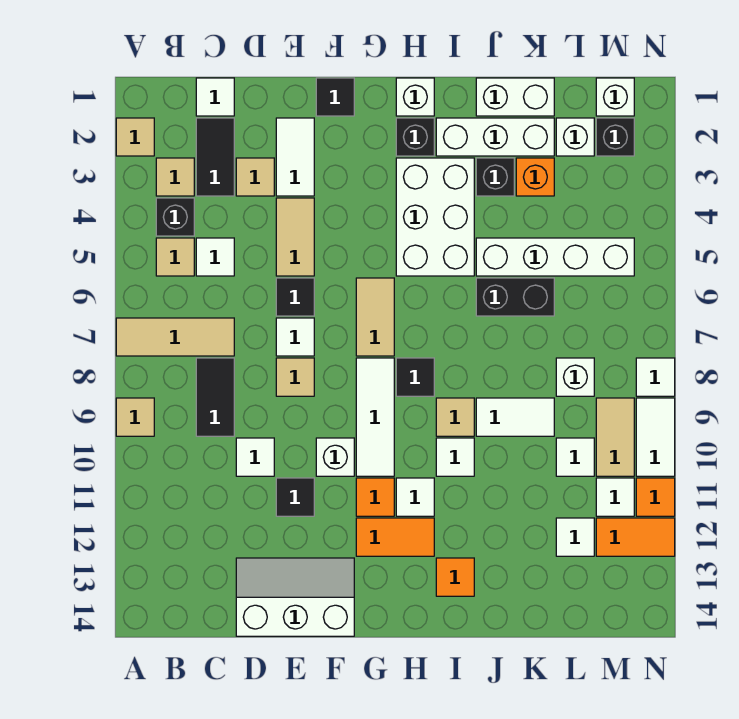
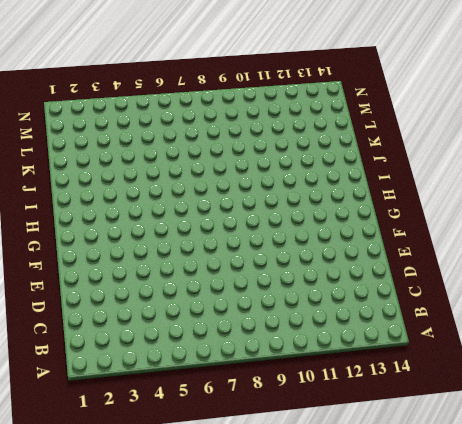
none -> tan tile A2 level 1
none -> tan tile A7:C7 level 1
none -> tan tile A9 level 1
none -> tan tile B3 level 1

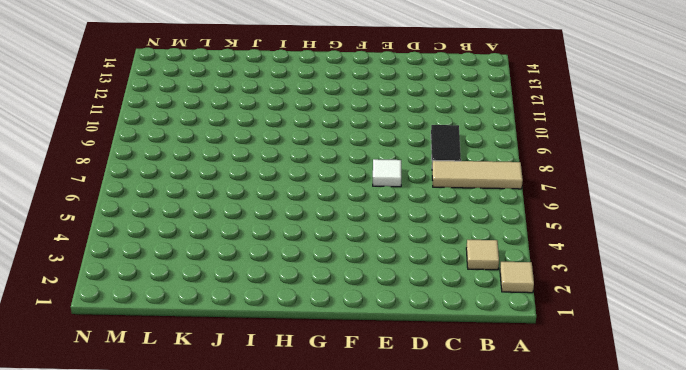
none -> tan tile A9 level 1
none -> black brick B4 level 1
none -> tan tile B5 level 1
none -> white tile C1 level 1

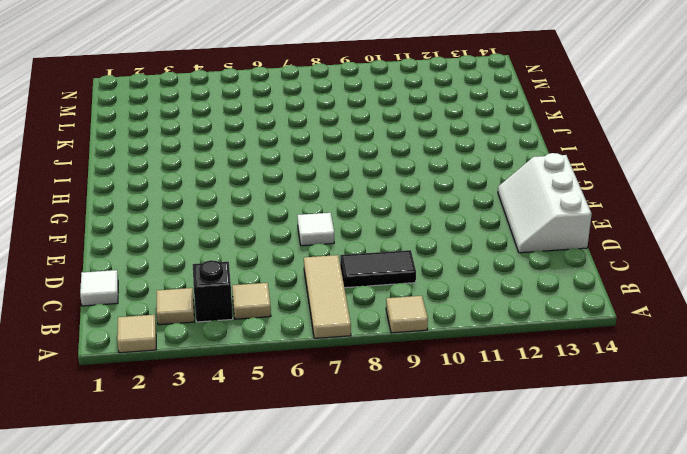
none -> black tile C2:C3 level 1
none -> white tile C5 level 1
none -> tan tile D3 level 1
none -> white tile D10 level 1

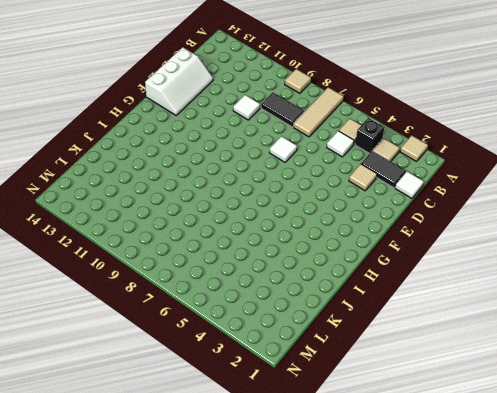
none -> white tile E2:E3 level 1
none -> tan tile E4:E5 level 1
none -> black tile E6 level 1
none -> tan tile E8 level 1

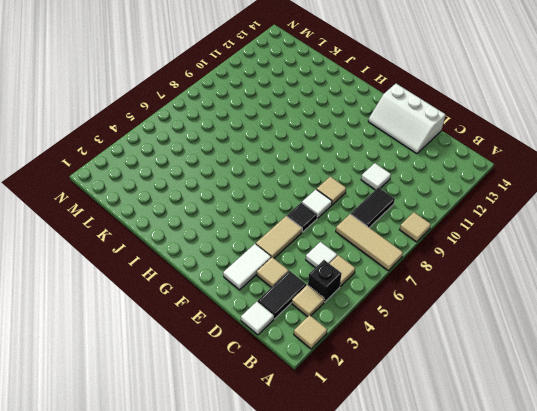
none -> black tile E11 level 1
none -> black tile F1 level 1
none -> white brick F10 level 1
none -> tan tile G6:G7 level 1

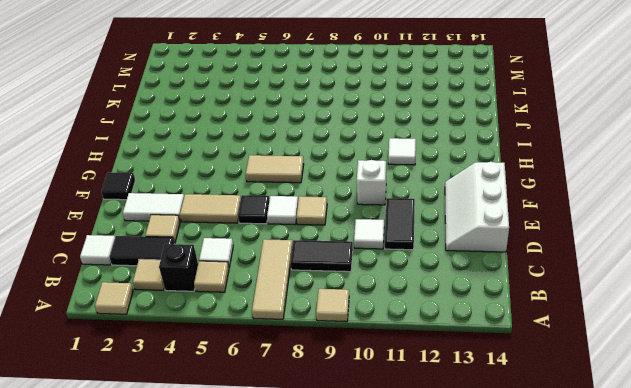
black tile D11:E11 level 1 -> black tile E11 level 1
none -> white tile G8:G10 level 1
none -> orange tile G11 level 1
none -> orange tile G12:H12 level 1
none -> white brick H1 level 1

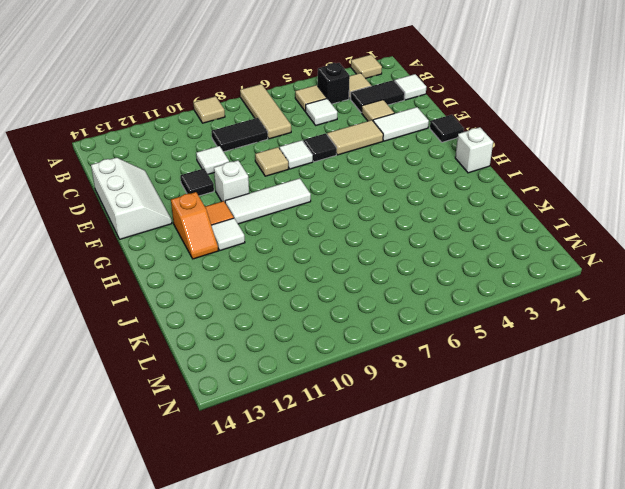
orange slope G12:H12 level 1 top G -> orange tile G12:H12 level 1
none -> tan tile G6:G7 level 1
none -> black brick H2 level 1
none -> white brick H3:I5 level 1
none -> black tile H8 level 1

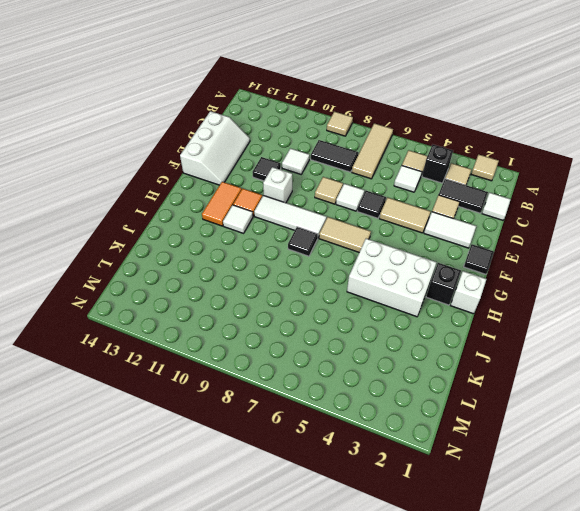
none -> white brick I2:K2 level 1
none -> tan tile I9 level 1
none -> white tile I10 level 1
none -> orange tile I13 level 1

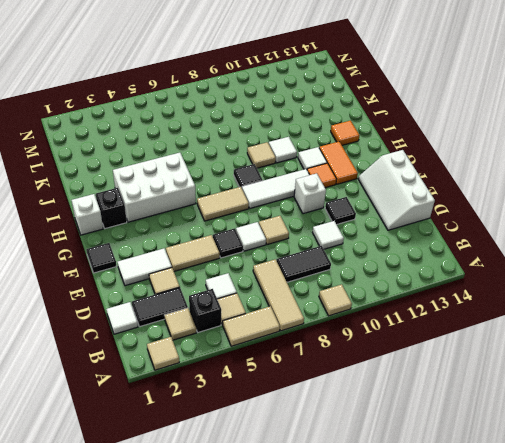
tan tile A5:A6 level 1 -> tan tile M9:M10 level 1
none -> white brick I2:K2 level 1
none -> white brick J1:K1 level 1
none -> black brick J3 level 1
none -> white brick J5:M5 level 1

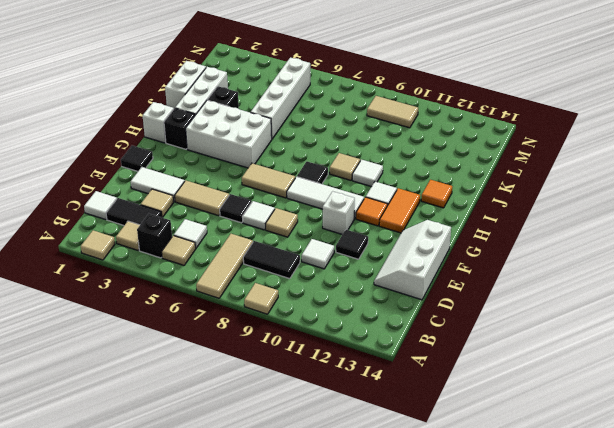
none -> black brick J6:K6 level 1
none -> white tile J9:K9 level 1
none -> orange brick K3 level 1
none -> white brick L2 level 1

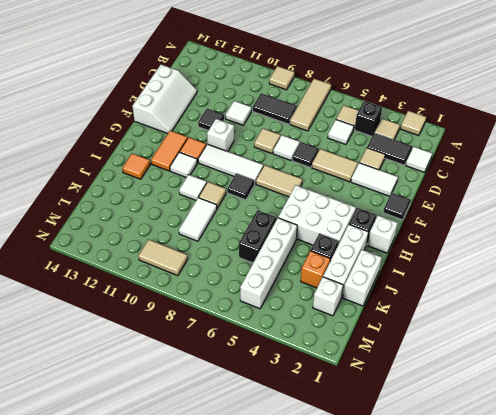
none -> white brick L8 level 1
none -> white tile L10 level 1
none -> white tile L12 level 1
none -> white brick M1 level 1

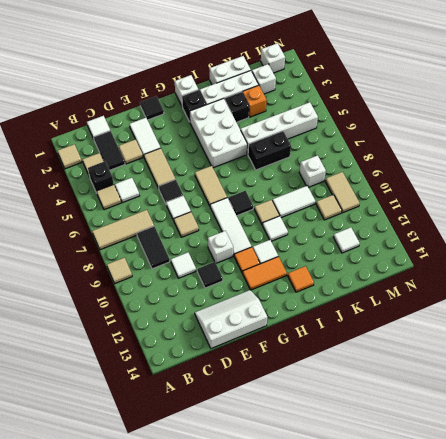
tan tile L10 level 1 -> white tile L10 level 1
none -> black brick M2 level 1
none -> white tile M11 level 1
none -> orange tile M12:N12 level 1
none -> white tile N8 level 1

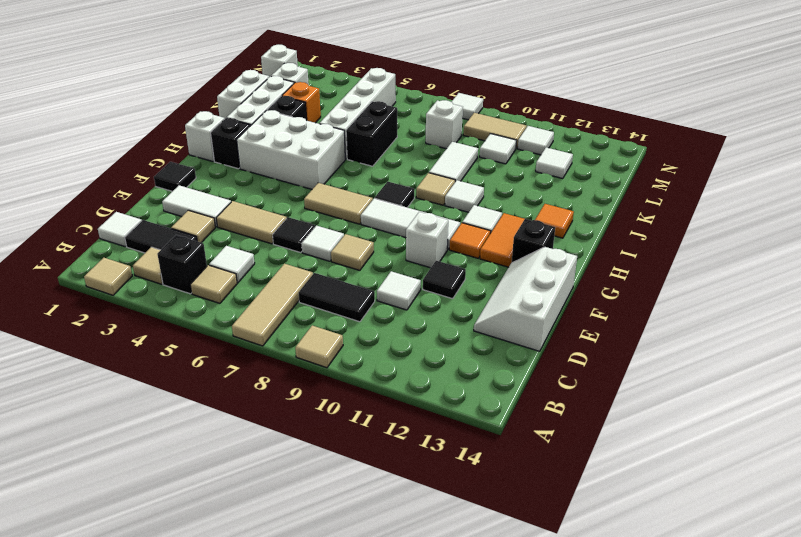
black brick G13 level 1 -> black brick M2 level 1
none -> orange tile M12:N12 level 1
none -> white tile N9:N10 level 1
none -> orange tile N11 level 1

